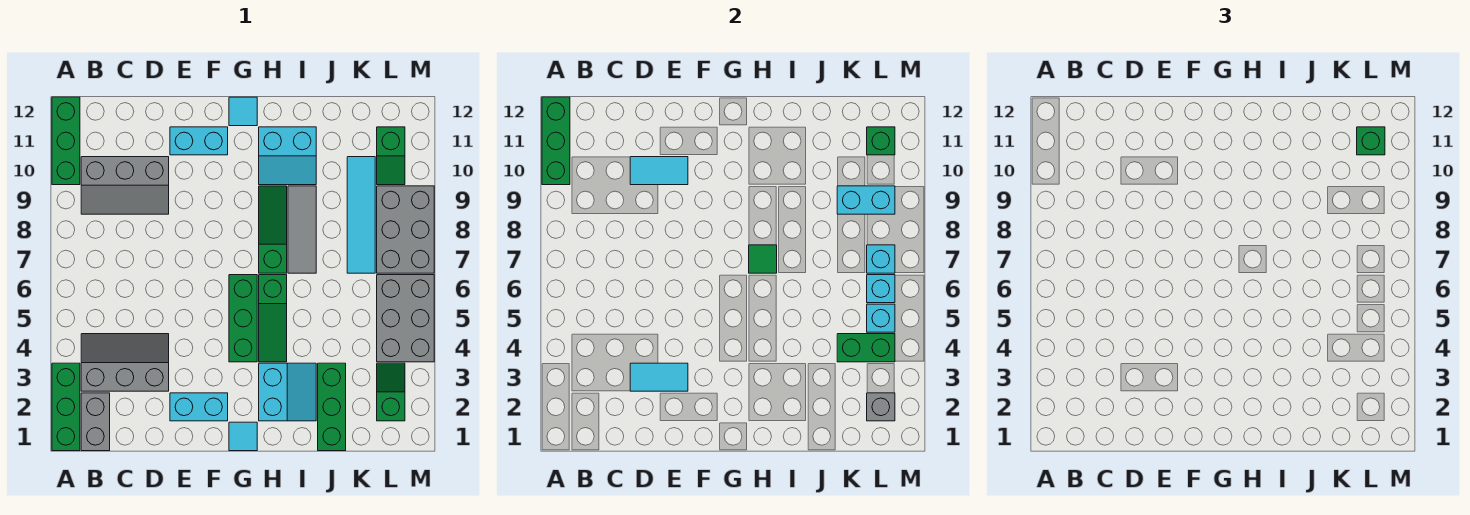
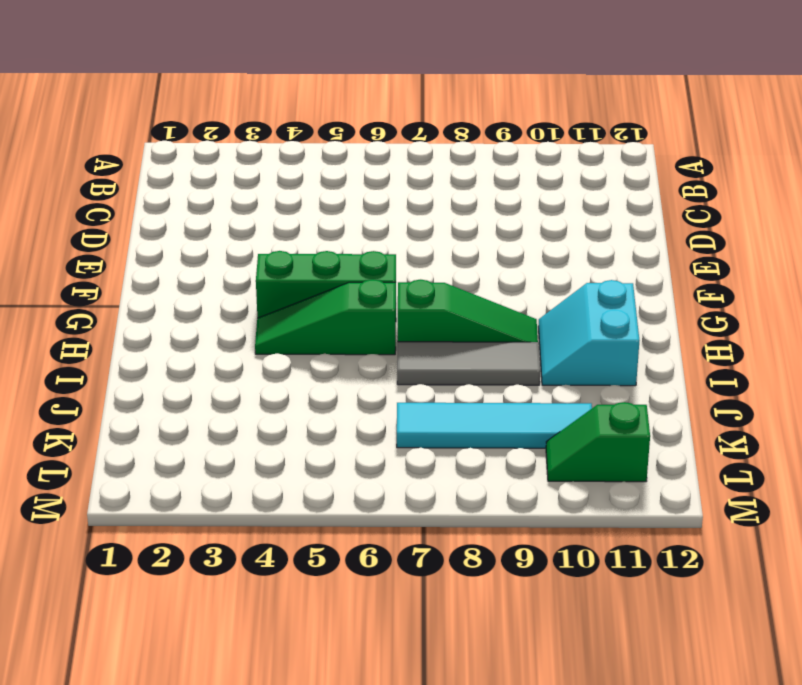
none -> green brick A1:A3 level 1
none -> green brick A10:A12 level 1
none -> grey brick B1:B2 level 1
none -> grey slope B3:D4 level 1 top 3

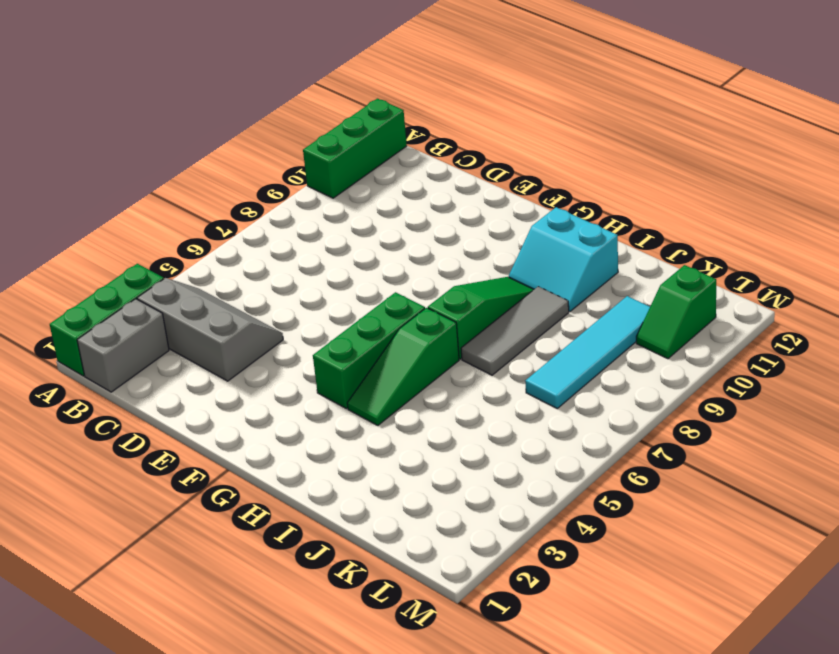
none -> grey slope B9:D10 level 1 top 10
none -> cyan brick E2:F2 level 1
none -> cyan brick E11:F11 level 1
none -> cyan tile G1 level 1

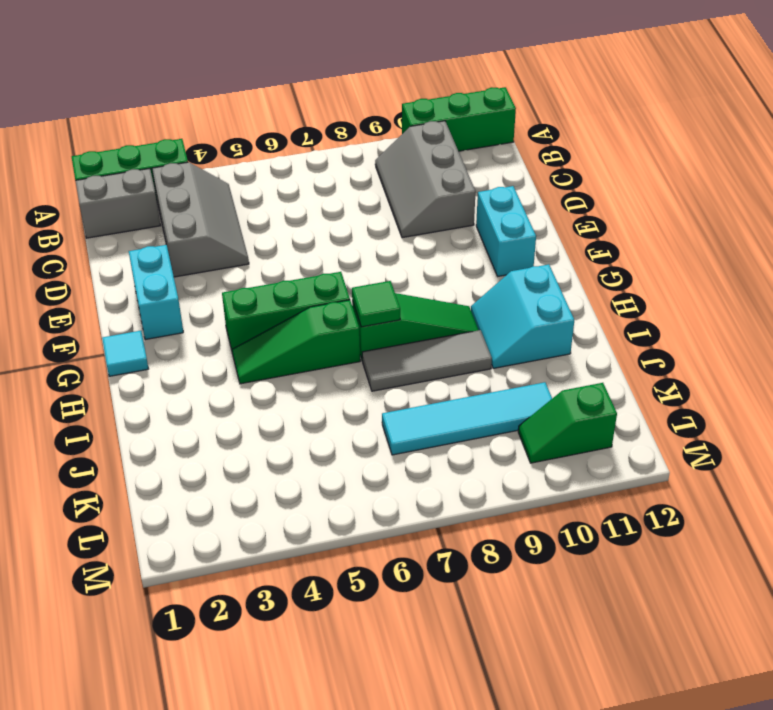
none -> cyan tile G12 level 1
none -> cyan slope H2:I3 level 1 top H
none -> green brick J1:J3 level 1
none -> green slope L2:L3 level 1 top 2

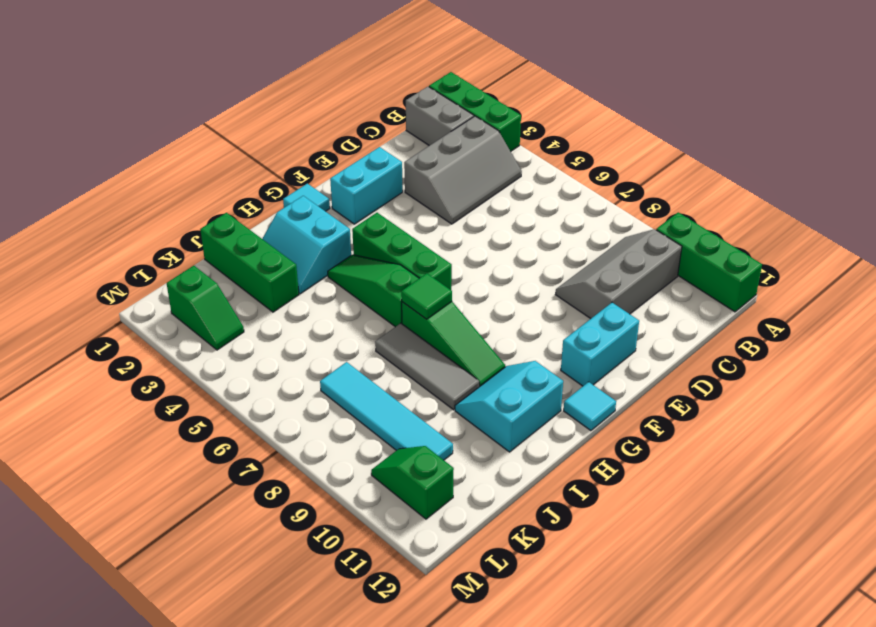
none -> grey brick L4:M6 level 1
none -> grey brick L7:M9 level 1
none -> green brick A10:A12 level 2
none -> cyan tile D3:E3 level 2

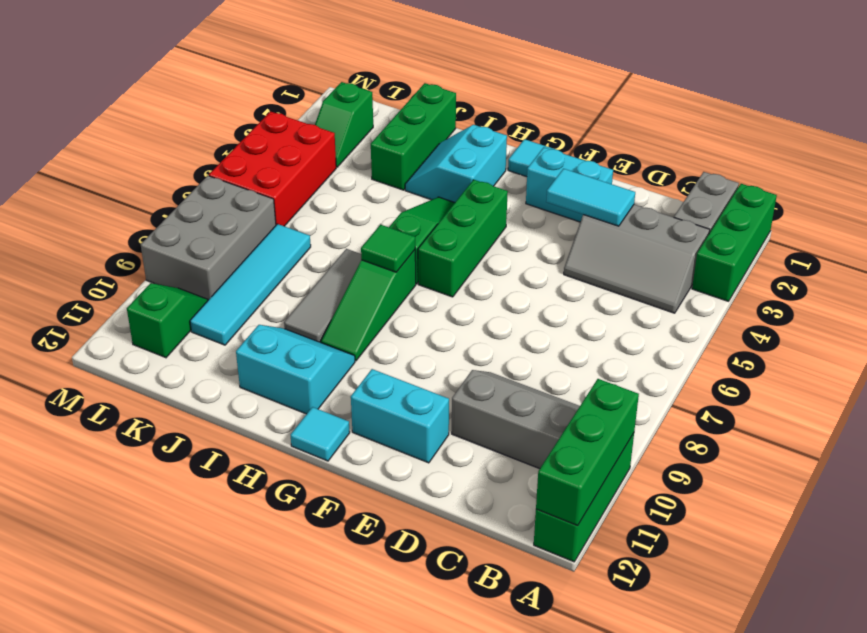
red brick L4:M6 level 1 -> grey brick L4:M6 level 1
none -> cyan tile D10:E10 level 2
none -> green brick K4:L4 level 2
none -> cyan brick K9:L9 level 2
none -> grey brick L2 level 2

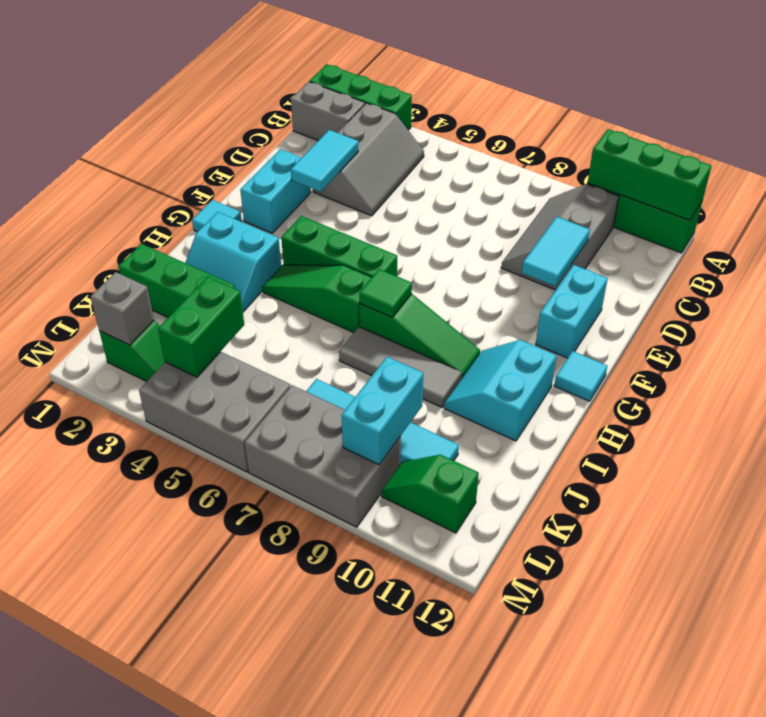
none -> cyan brick L5 level 2
none -> cyan brick L6 level 2
none -> cyan brick L7 level 2
none -> green brick L11 level 2

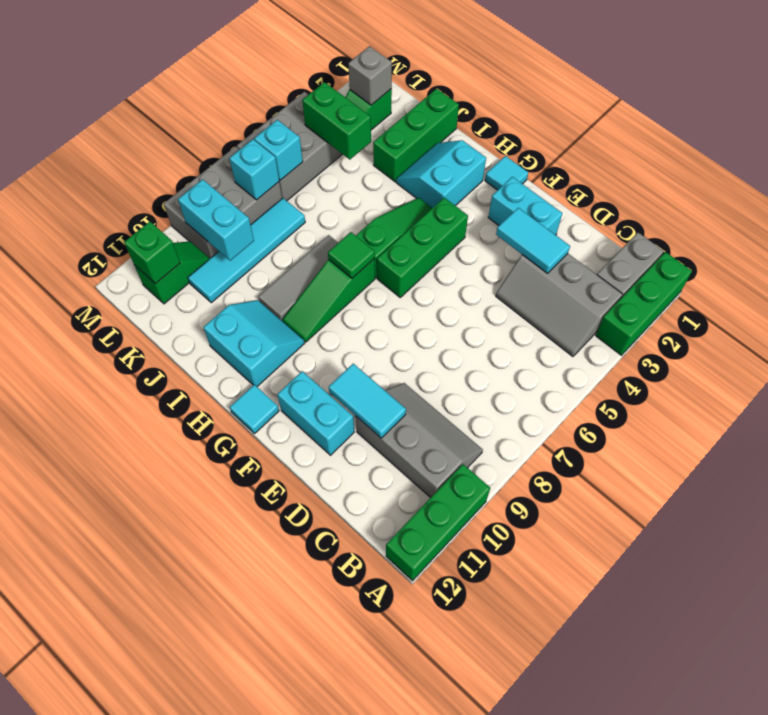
none -> green brick A10:A12 level 2
none -> cyan brick L5 level 2
none -> green brick L11 level 3

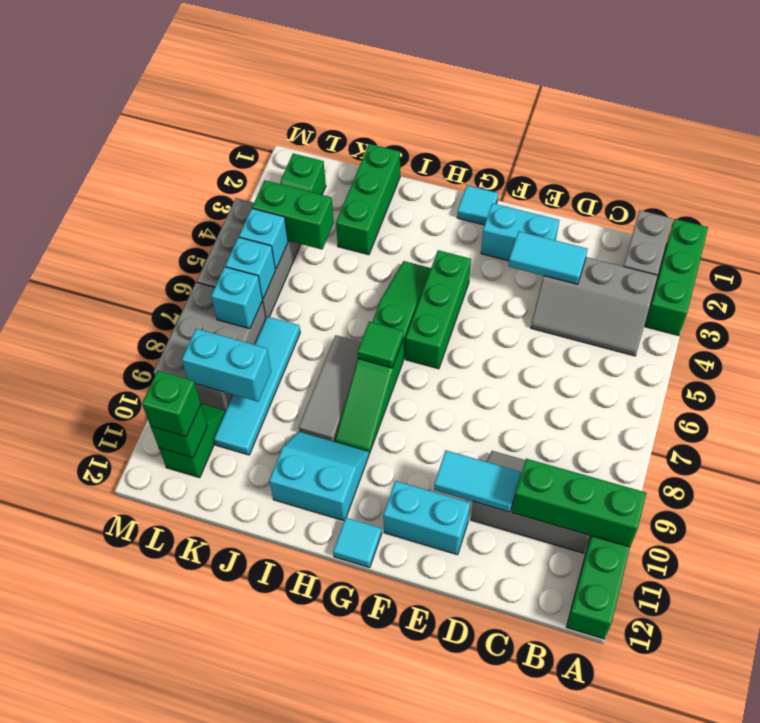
green brick A10:C10 level 2 -> green brick A10:A12 level 2
none -> cyan slope H2:I3 level 1 top H
none -> grey brick L2 level 2

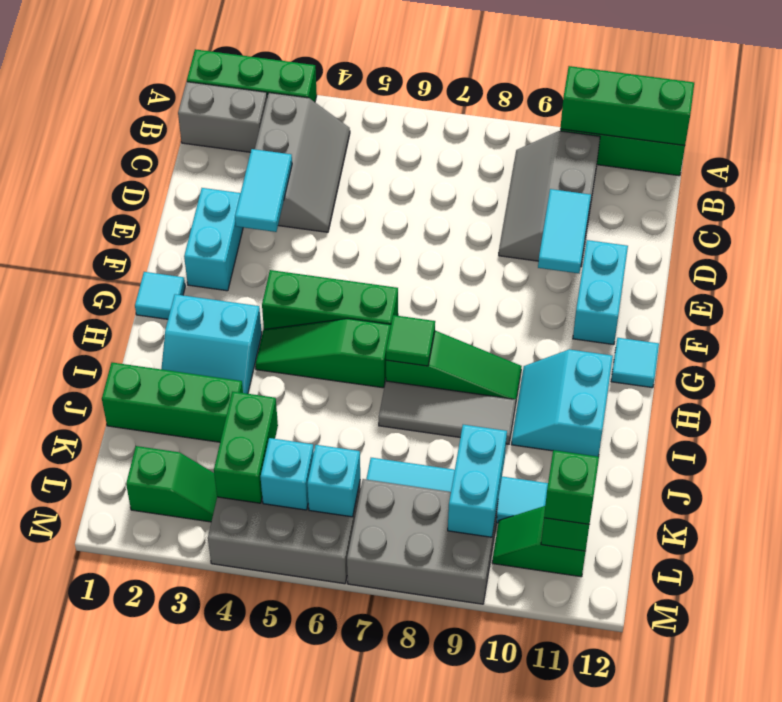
none -> grey brick L2 level 2
none -> cyan brick L7 level 2

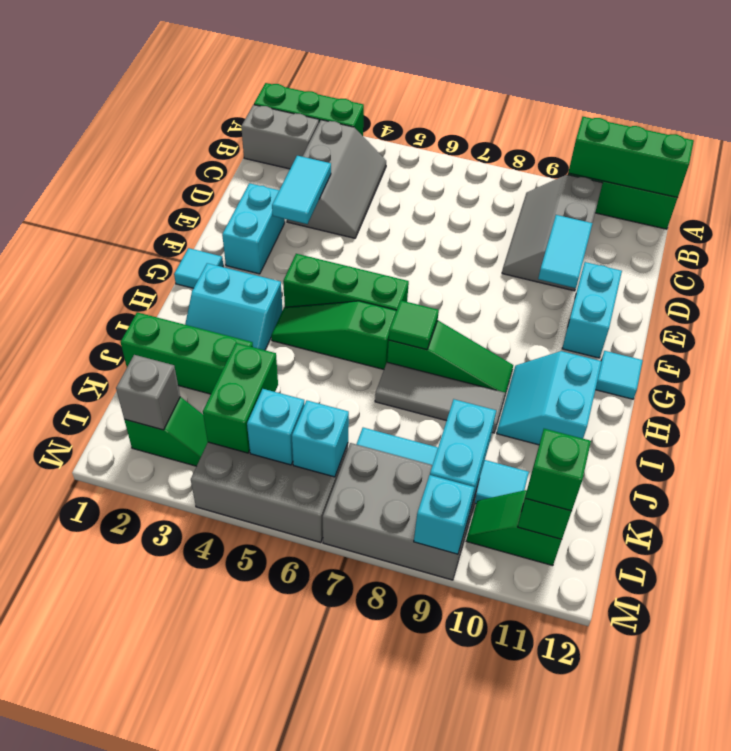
cyan brick M9 level 2 -> cyan brick L7 level 2

